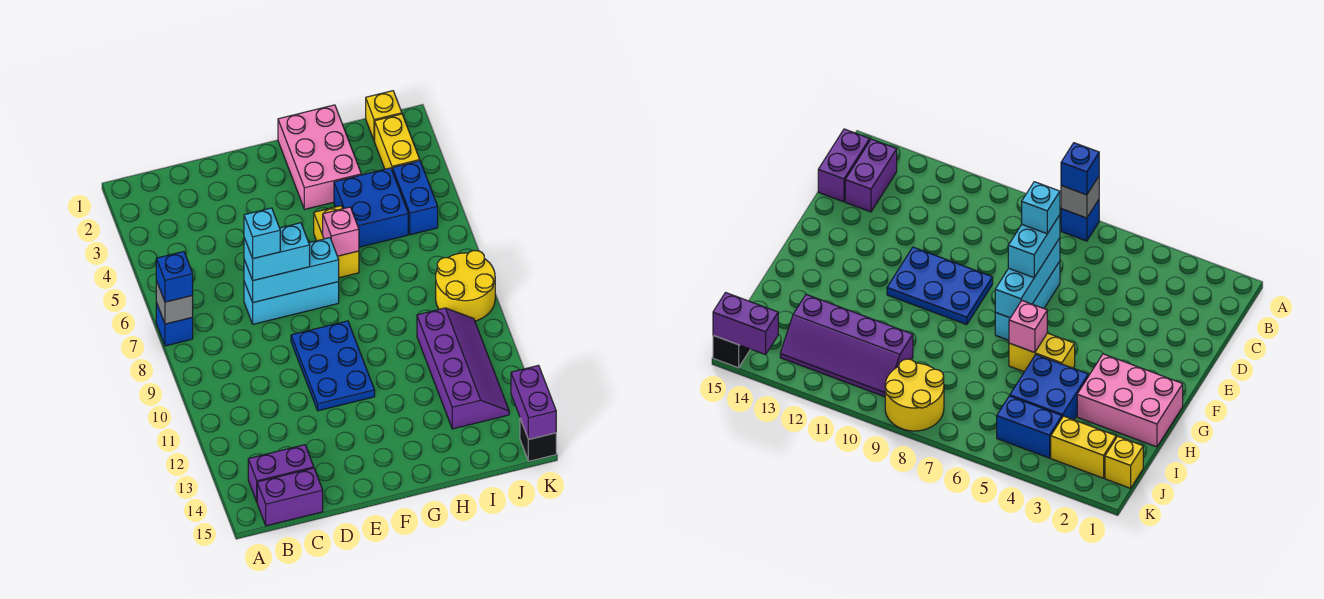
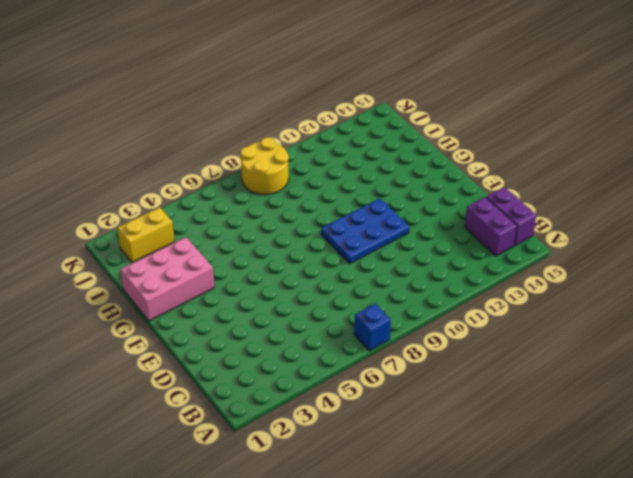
none -> cyan brick D7:F7 level 1
none -> yellow brick G5:G6 level 1
none -> blue brick H4:I5 level 1

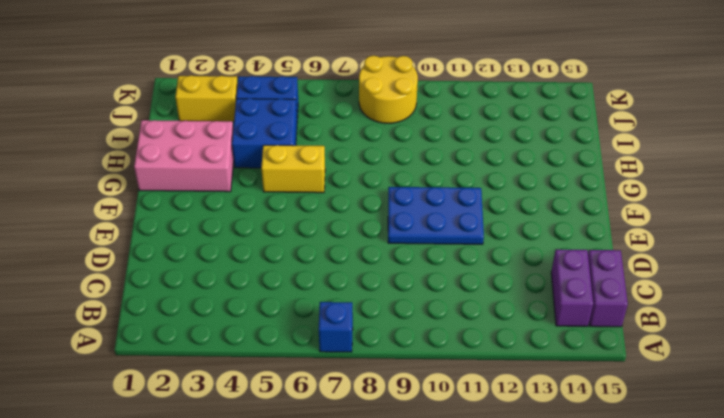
none -> cyan brick D7:F7 level 1
none -> purple slope I10:J13 level 1 top I
none -> yellow brick J1 level 1

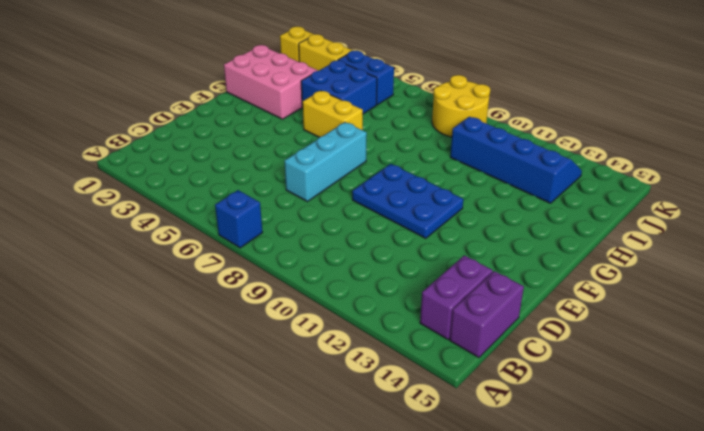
blue slope I10:J13 level 1 top I -> purple slope I10:J13 level 1 top I
none -> black brick K15 level 1
none -> grey brick A7 level 2
none -> cyan brick D7:F7 level 2

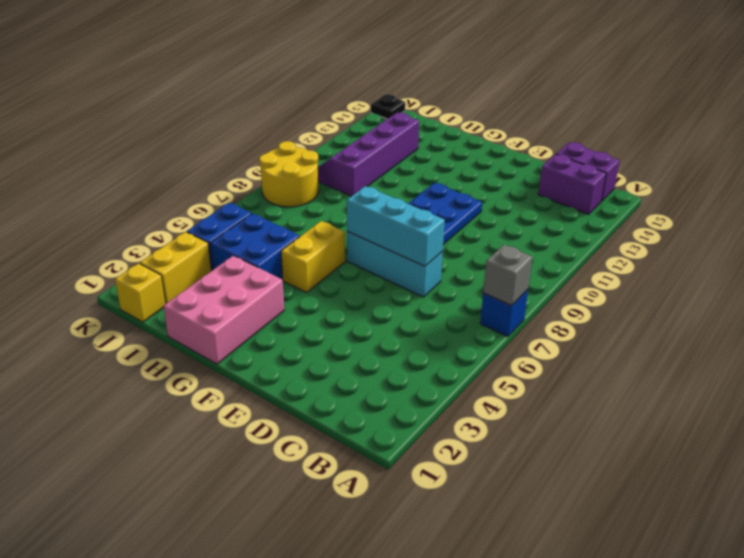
black plate K15 level 1 -> black brick K15 level 1
none -> pink brick G6 level 2
none -> purple brick K14:K15 level 2
none -> blue brick A7 level 3

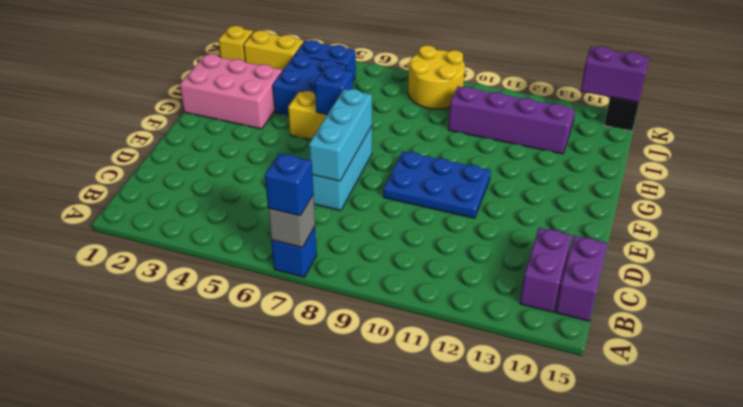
blue brick G6 level 2 -> pink brick G6 level 2
none -> cyan brick D7:E7 level 3
none -> cyan brick D7 level 4

